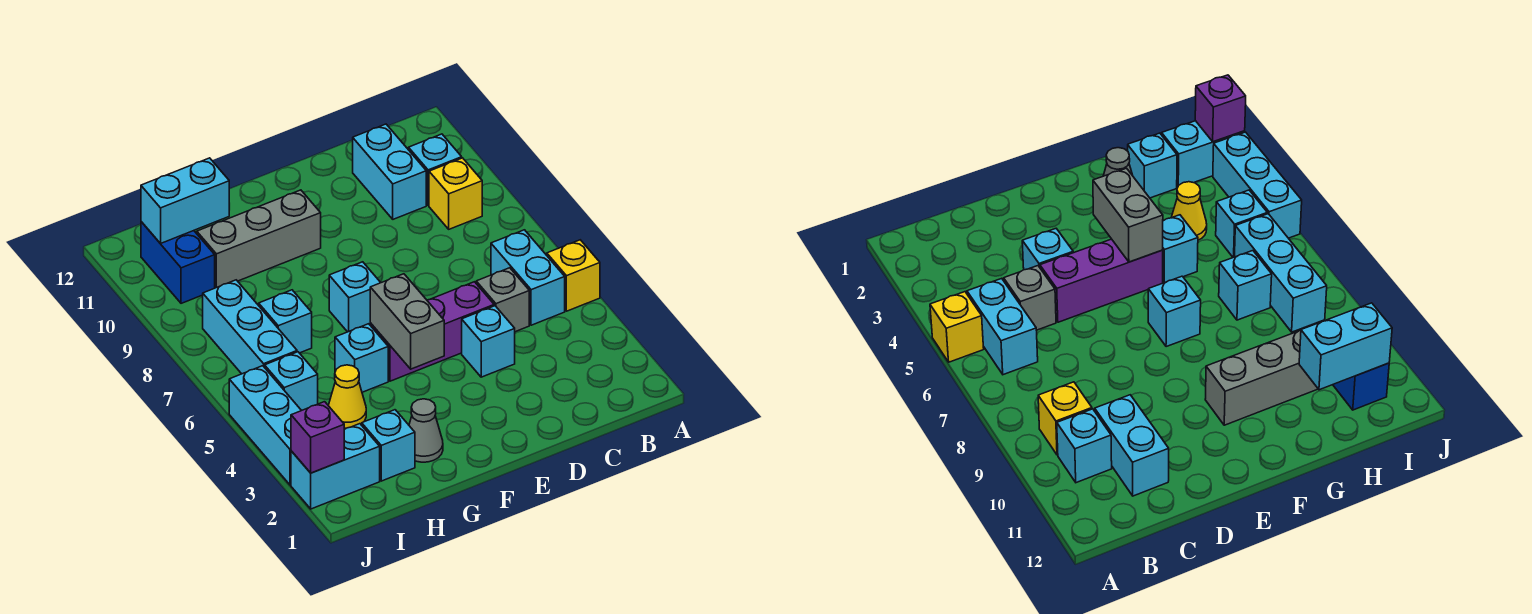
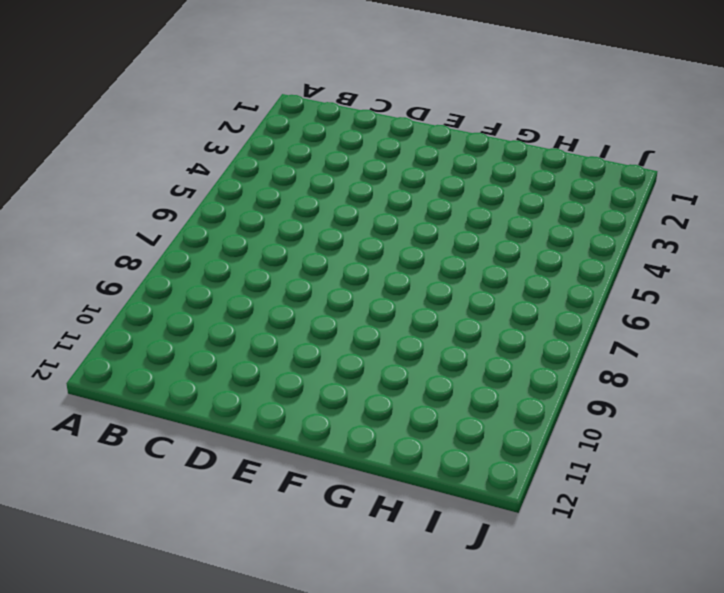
none -> yellow brick A5 level 1
none -> cyan brick B5:B6 level 1
none -> yellow brick B9 level 1

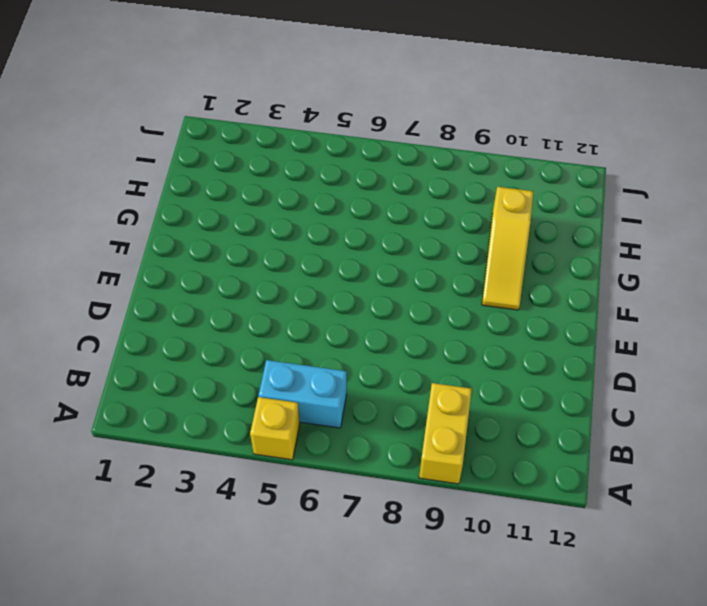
yellow brick A9:B9 level 1 -> yellow brick B9 level 1
yellow slope F10:H10 level 1 top H -> grey brick F10:H10 level 1
none -> cyan brick B10 level 1
none -> grey brick C5 level 1
none -> cyan brick C10:C11 level 1

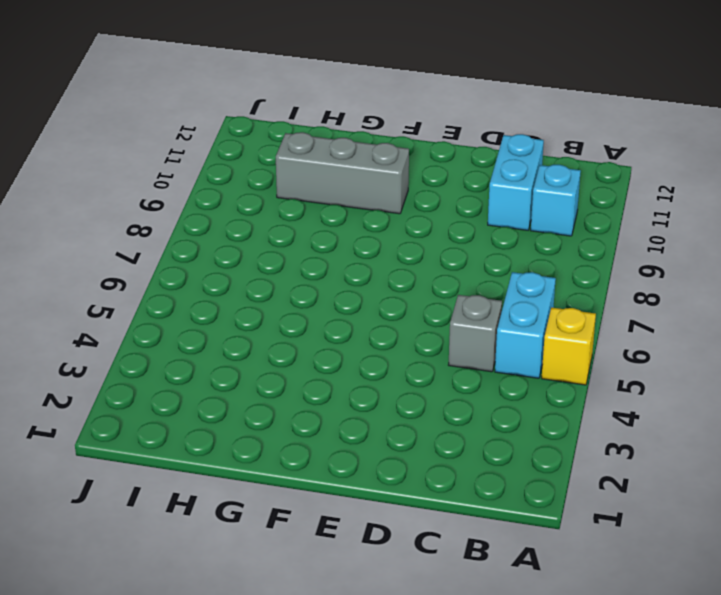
none -> yellow brick B9 level 1
none -> cyan brick D4 level 1
none -> purple brick D5:F5 level 1

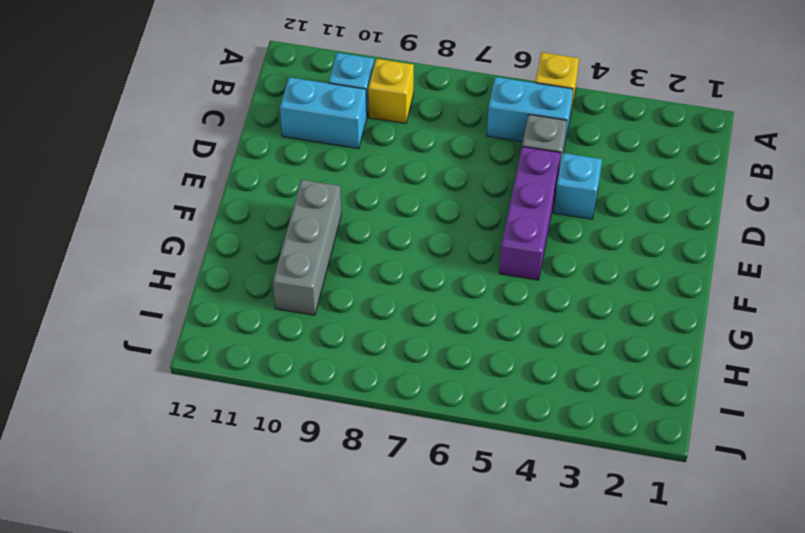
none -> cyan brick F7 level 1
none -> grey cone G2 level 1
none -> cyan brick G5 level 1

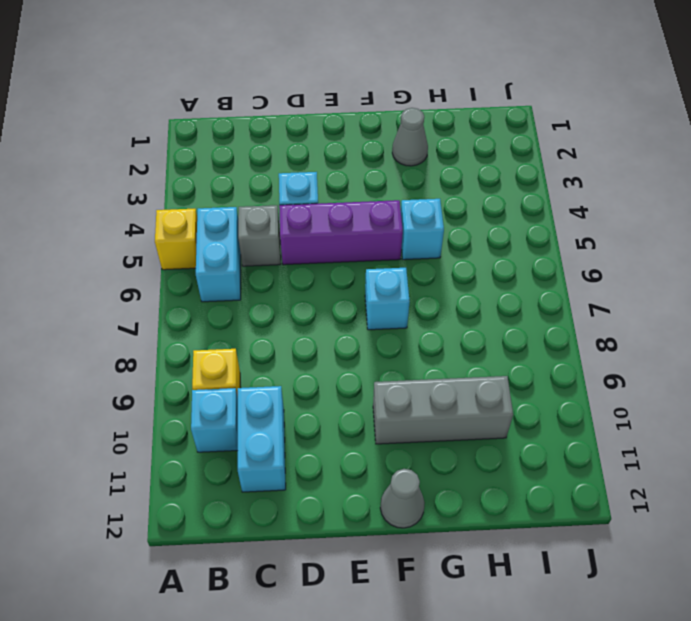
grey cone F12 level 1 -> none
none -> cyan brick H2 level 1
none -> yellow cone H4 level 1
none -> cyan brick H7 level 1

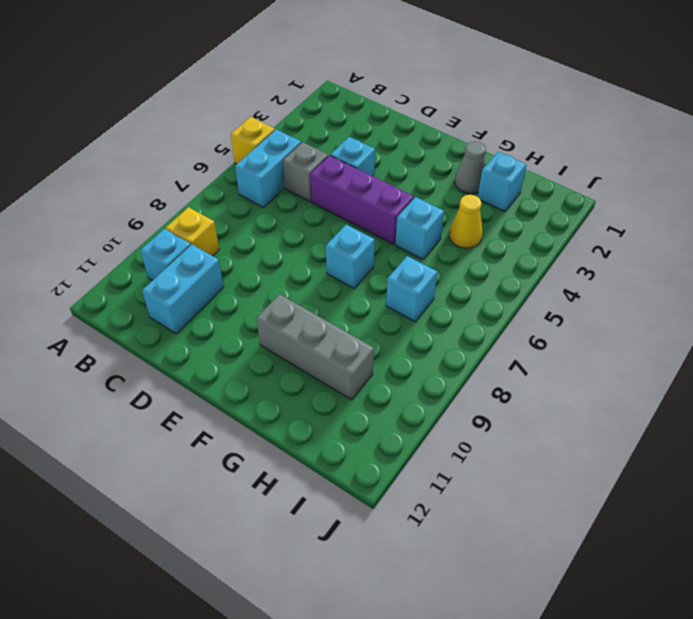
none -> cyan brick I2:J2 level 1
none -> cyan brick I5 level 1
none -> cyan brick I6:I8 level 1

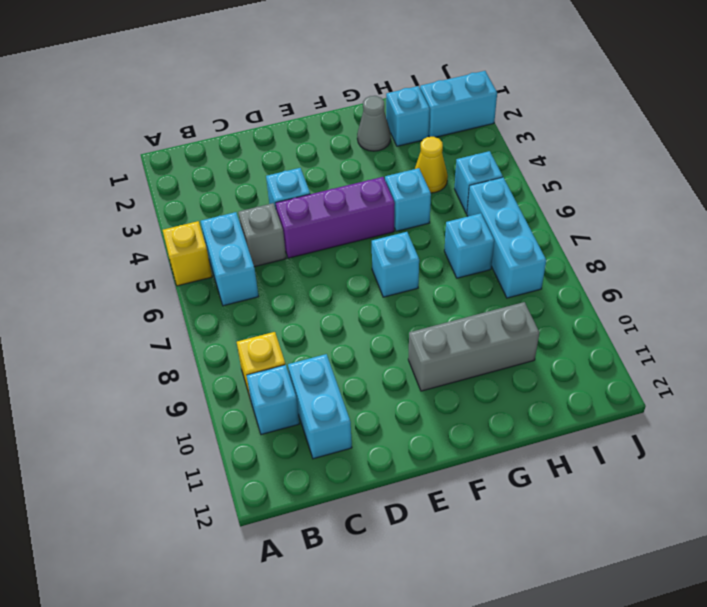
none -> blue brick I10:I11 level 1
none -> cyan brick J3:J5 level 1
none -> grey brick F4:F5 level 2

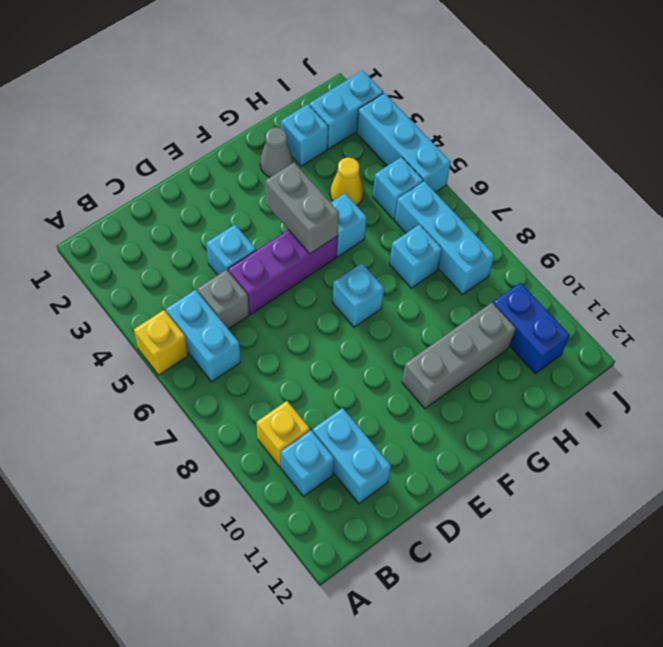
none -> cyan brick H11:I11 level 2
none -> purple brick J2 level 2

